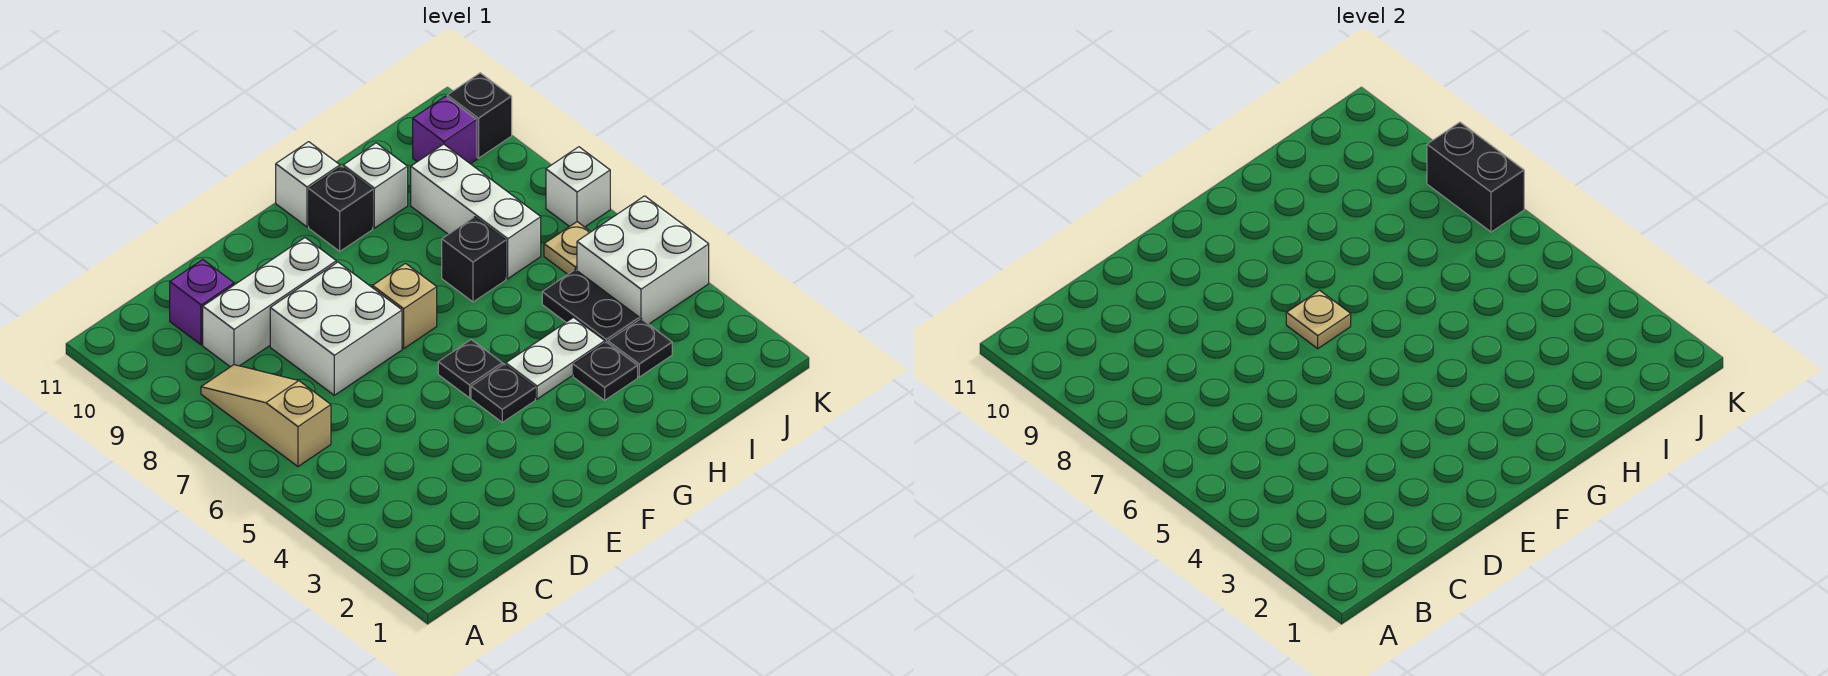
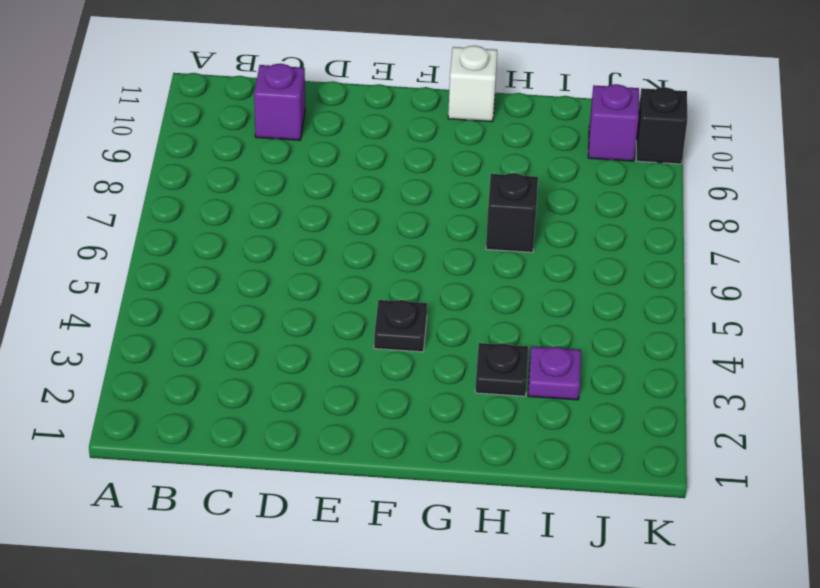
purple plate I3 level 1 -> black plate I3 level 1
none -> tan slope B6:B8 level 1 top 6
none -> white brick C9:E9 level 1
none -> white brick D7:E8 level 1

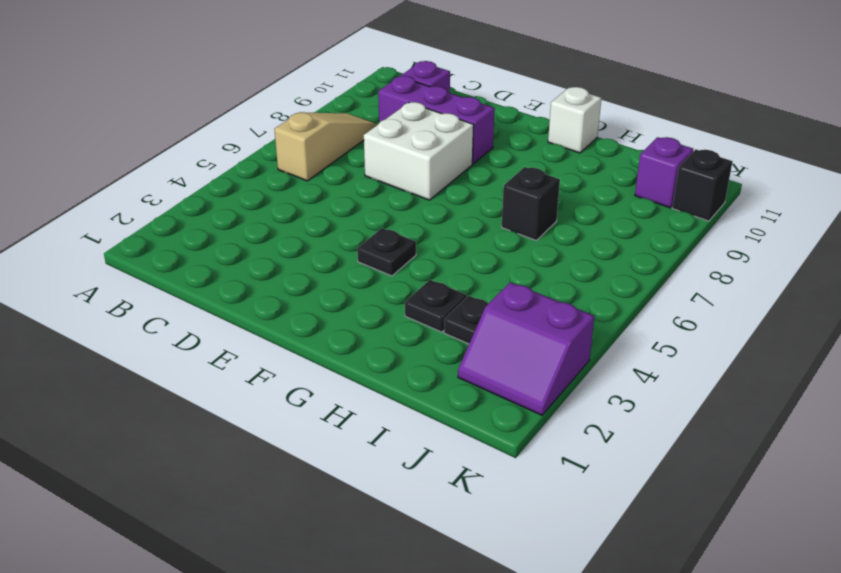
purple brick C9:E9 level 1 -> white brick C9:E9 level 1
purple slope J2:K3 level 1 top 3 -> none
none -> black plate F5 level 1
none -> tan brick F7 level 1
none -> white plate G4:H4 level 1

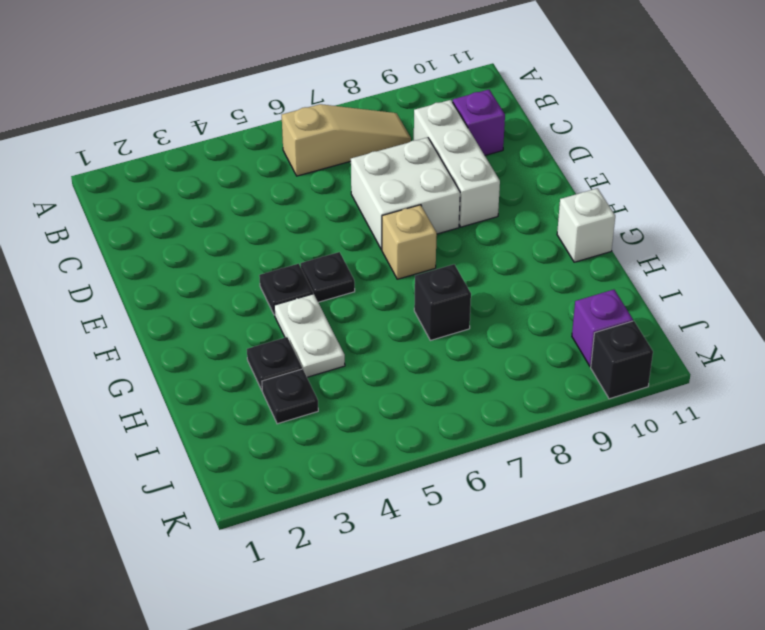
none -> black brick G10 level 1
none -> white brick H10 level 1
none -> black plate I4:I5 level 1

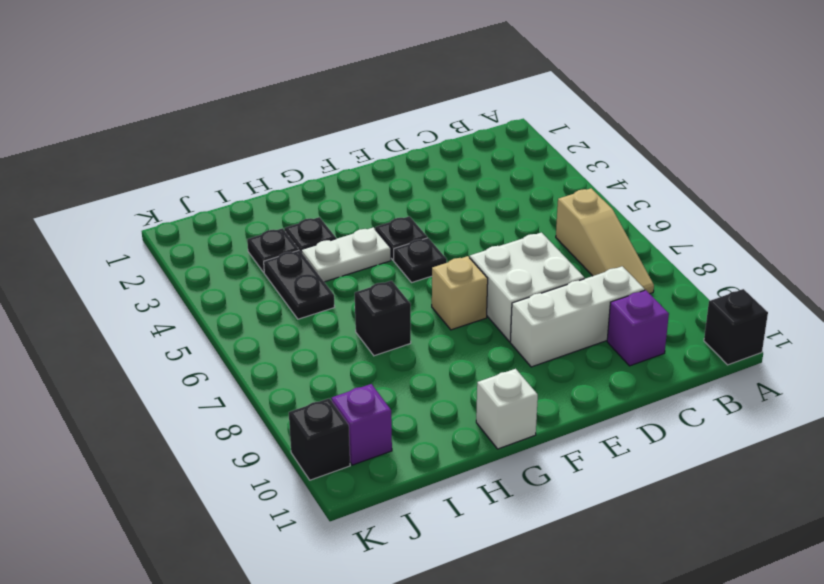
black brick A11 level 1 -> black brick G10 level 1
none -> white brick H10 level 1
none -> white brick I7:I9 level 1
none -> white brick J4:K5 level 1

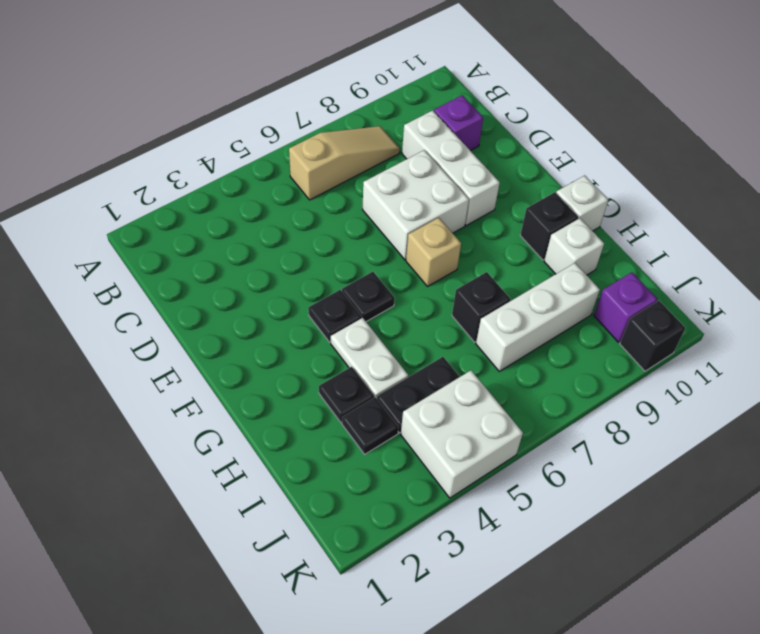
none -> tan plate J6 level 1
none -> white brick K7 level 1
none -> tan plate F7 level 2

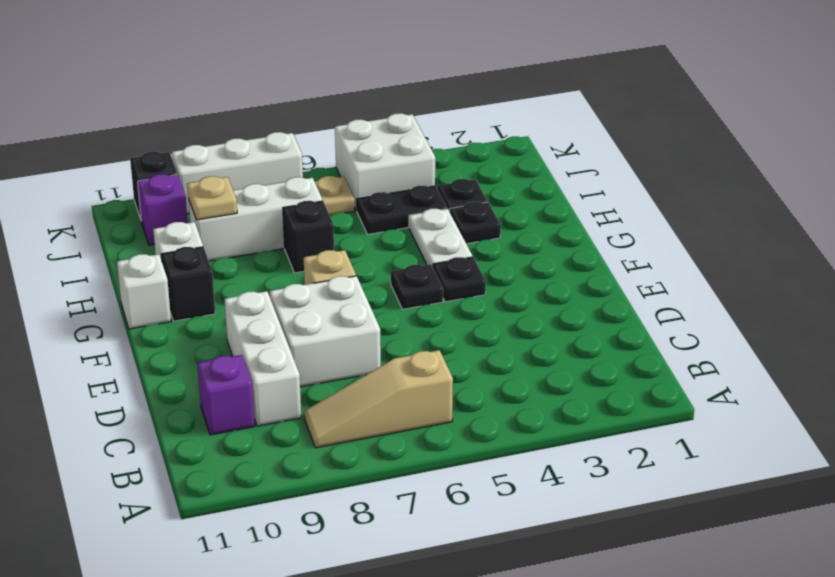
tan plate I9 level 2 -> tan plate F7 level 2
white brick K7:K9 level 1 -> white brick K7 level 1
none -> black brick K7:K8 level 2

